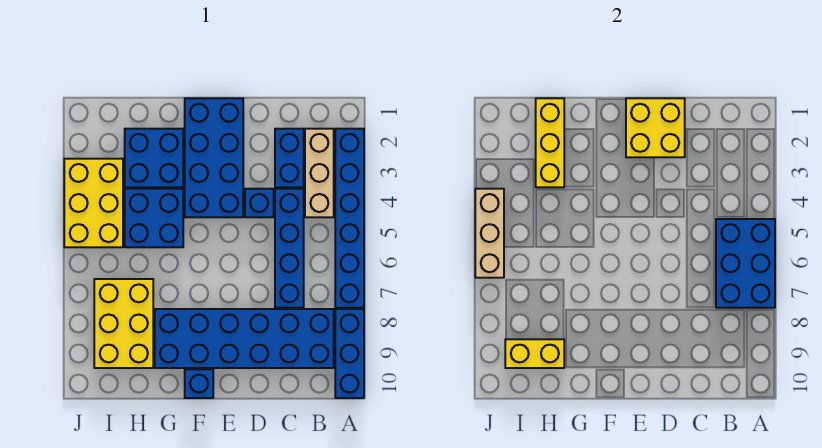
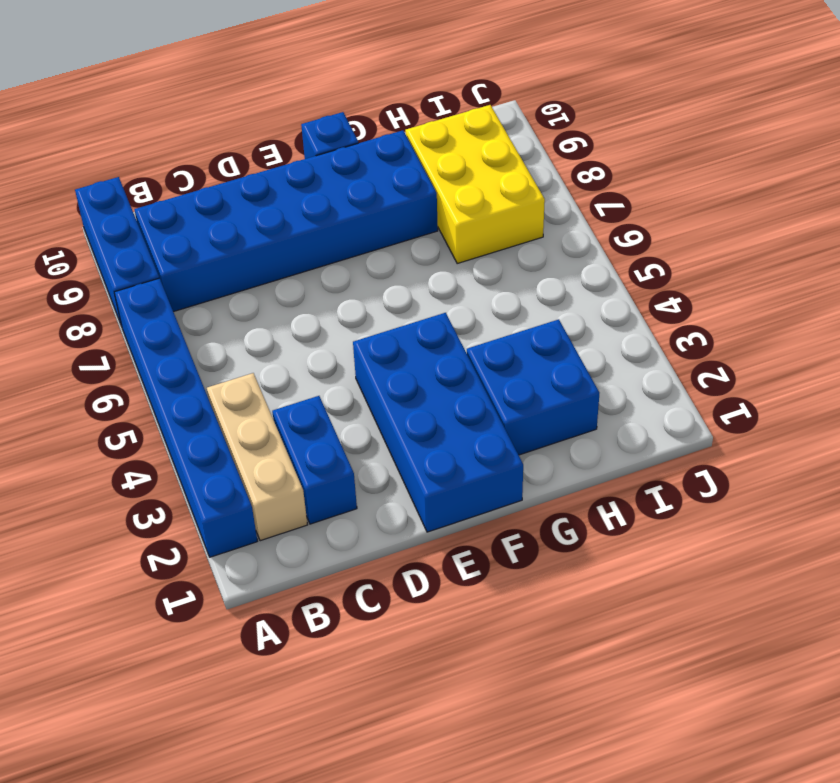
none -> blue brick C4:C7 level 1
none -> blue brick D4 level 1
none -> blue brick G4:H5 level 1

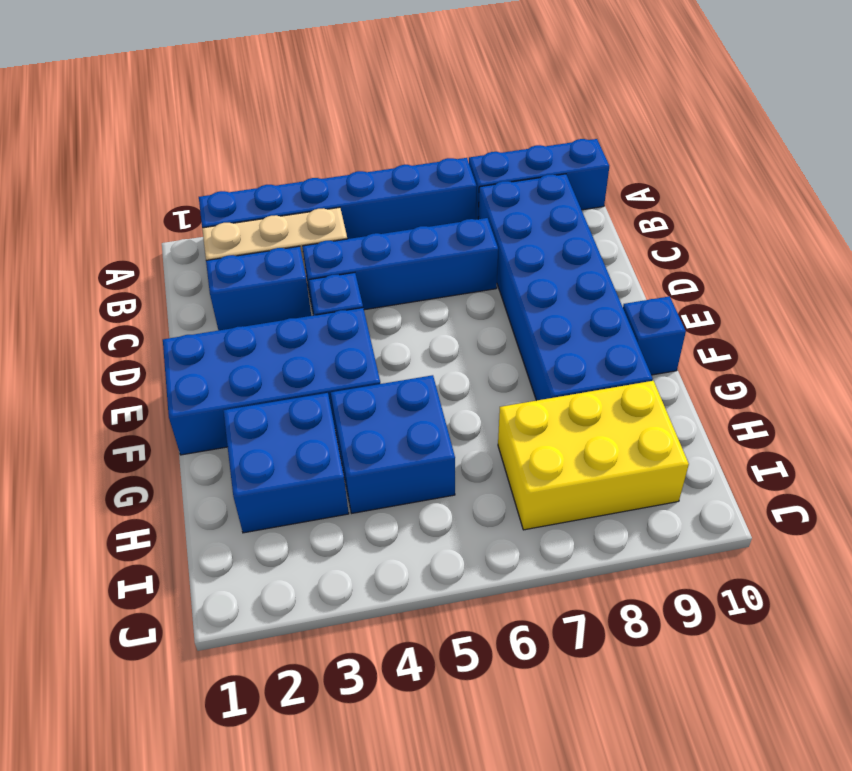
none -> yellow brick I3:J5 level 1
none -> blue brick A5:B7 level 2
none -> yellow brick D1:E2 level 2

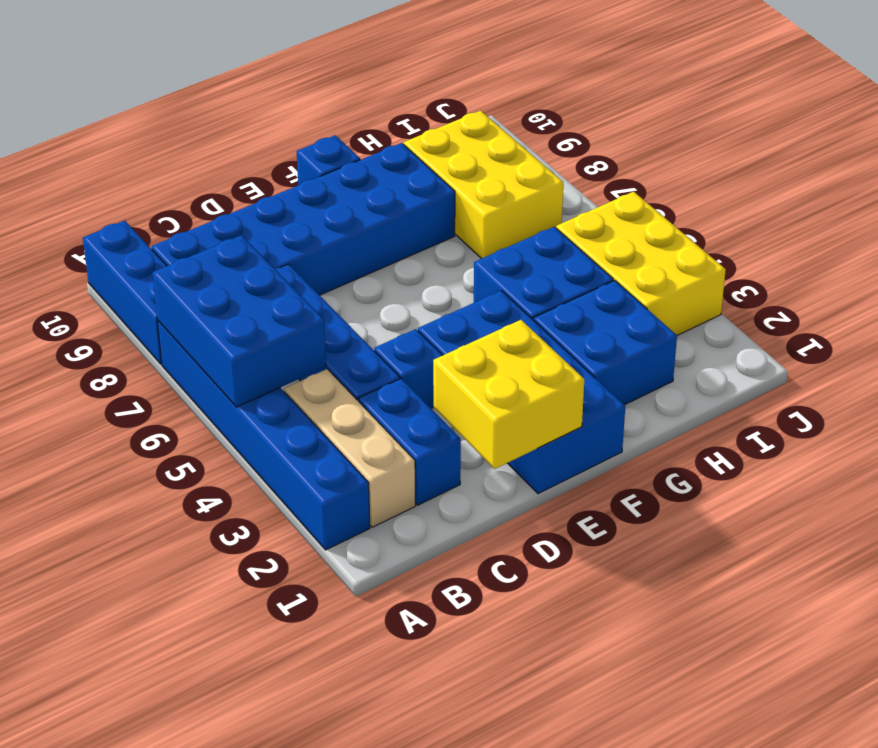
none -> yellow brick H1:H3 level 2
none -> yellow brick H9:I9 level 2
none -> tan brick J4:J6 level 2

